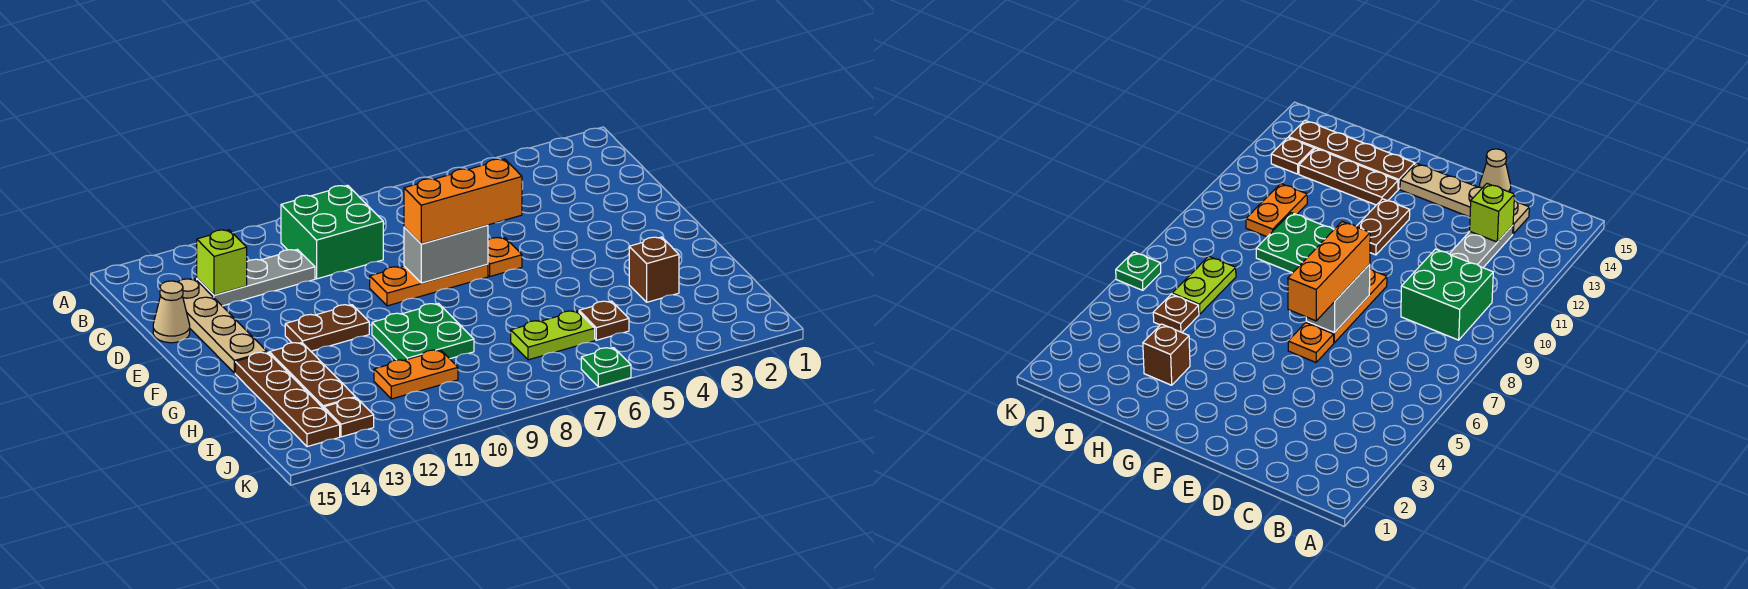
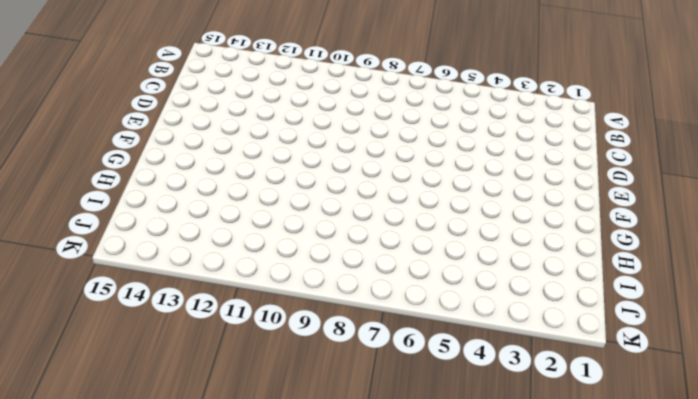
none -> green brick B9:C10 level 1
none -> grey plate C11:C13 level 1
none -> tan plate C14:F14 level 1

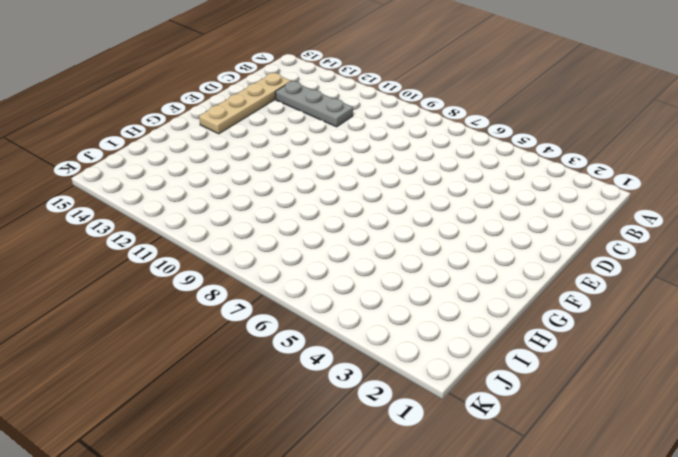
none -> green brick B9:C10 level 1
none -> tan cone D15 level 1
none -> orange plate E6 level 1

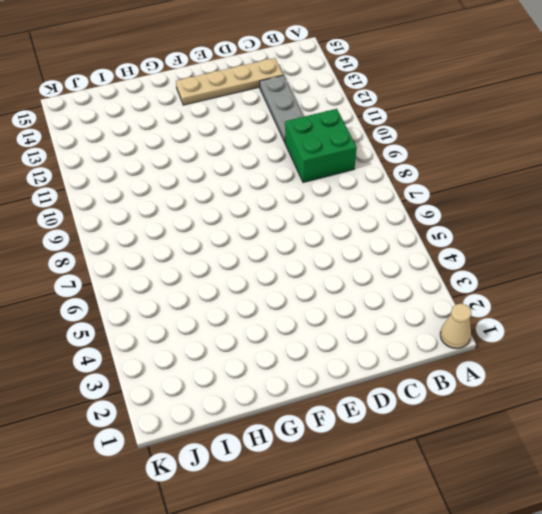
tan cone A1 level 1 -> tan cone D15 level 1
none -> orange plate E6 level 1
none -> orange plate E7:E9 level 1
none -> brown plate F11:F12 level 1

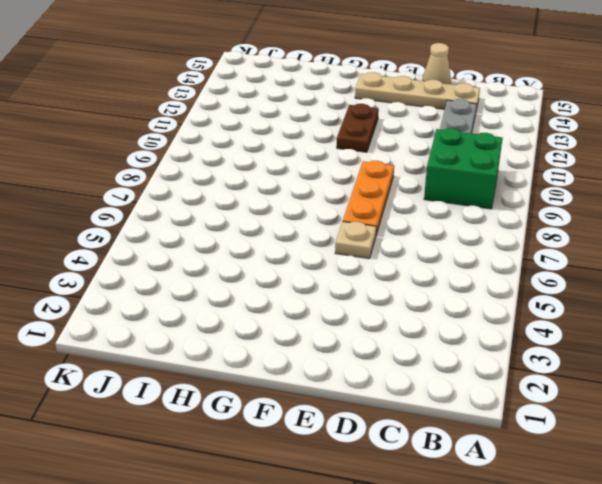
tan plate E6 level 1 -> orange plate E6 level 1
none -> green plate G9:H10 level 1
none -> brown plate G13:I13 level 1
none -> brown plate G14:J14 level 1

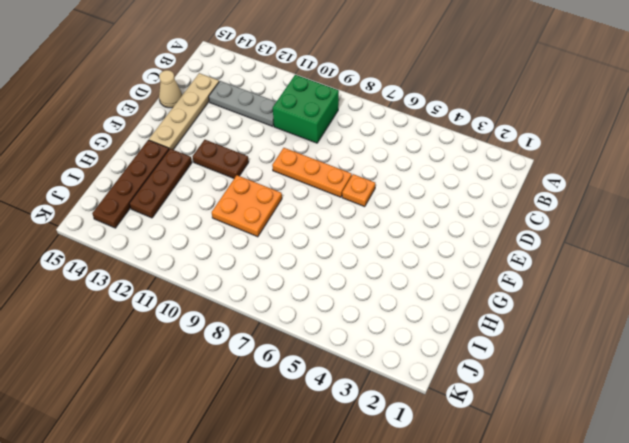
orange plate G9:H10 level 1 -> green plate G9:H10 level 1
none -> brown brick H3 level 1
none -> brown plate I5 level 1
none -> lime plate I6:I7 level 1

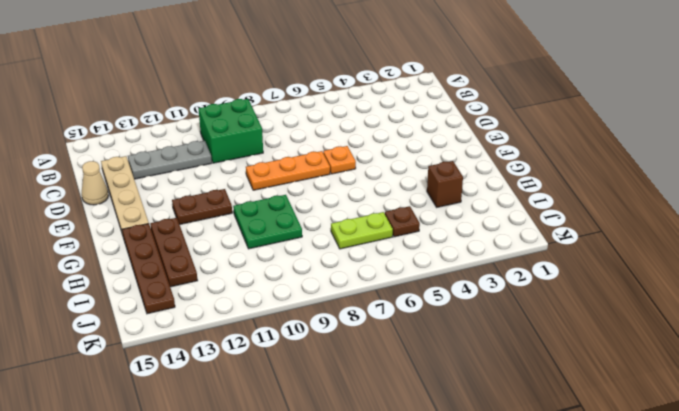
none -> orange plate I10:I11 level 1
none -> brown plate J13 level 1
none -> green plate K6 level 1

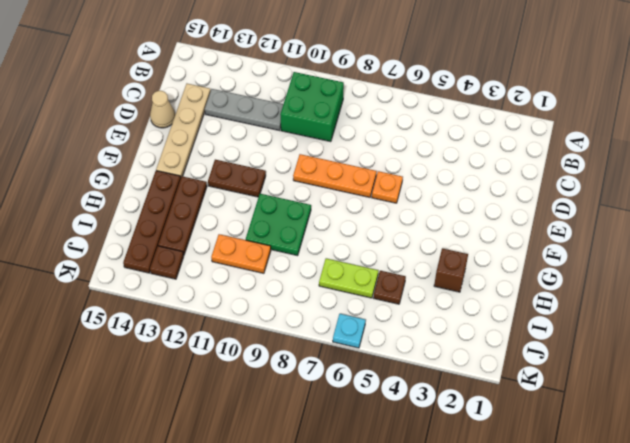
cyan plate K6 level 1 -> green plate K6 level 1
none -> lime brick C13 level 2
none -> grey brick E7:E8 level 2
none -> orange brick E6:E8 level 3

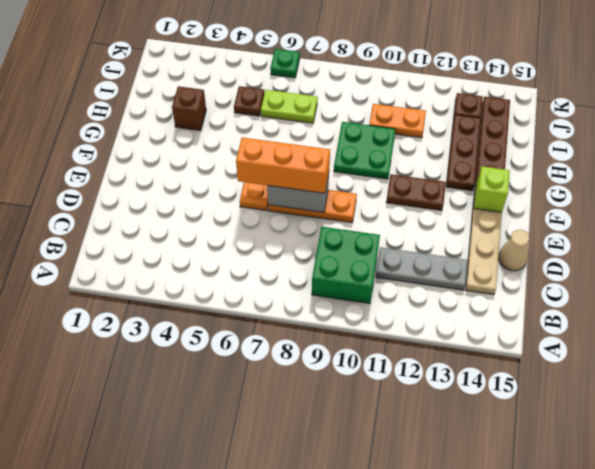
lime brick F14 level 2 -> lime brick C13 level 2

